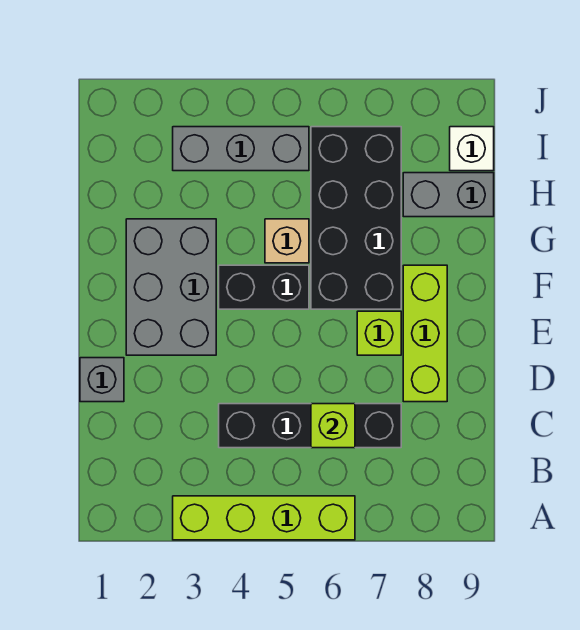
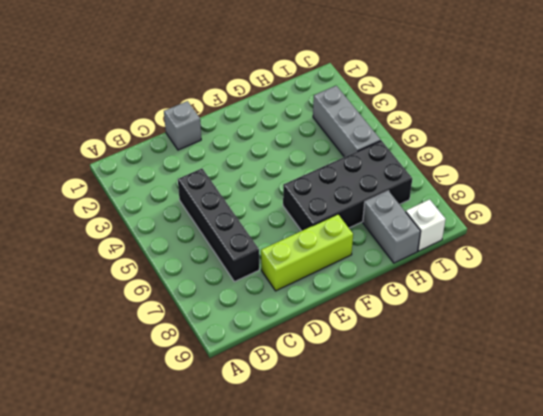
none -> lime brick A3:A6 level 1
none -> grey brick E2:G3 level 1
none -> lime brick E7 level 1

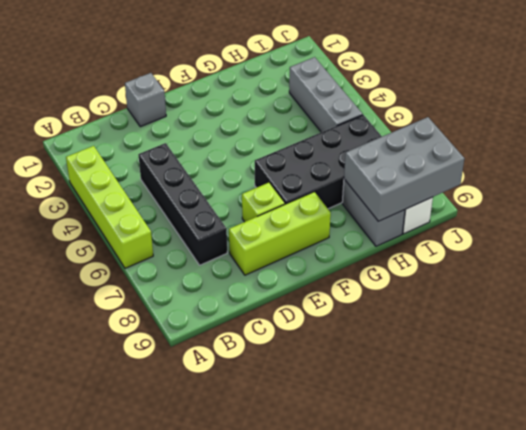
grey brick H8:J9 level 2 -> grey brick E2:G3 level 1
none -> black brick F4:F5 level 1
none -> tan brick G5 level 1
none -> lime brick C6 level 2

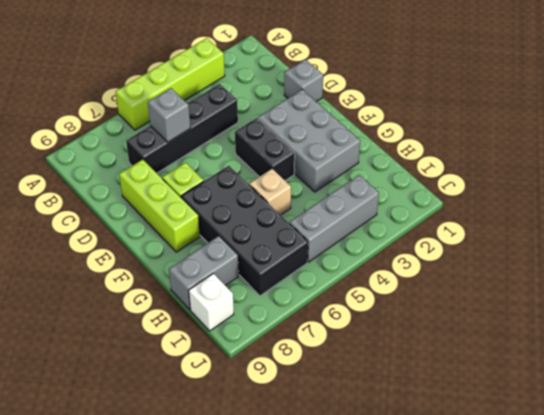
grey brick C6 level 2 -> lime brick C6 level 2
black brick E4:F4 level 1 -> black brick F4:F5 level 1

